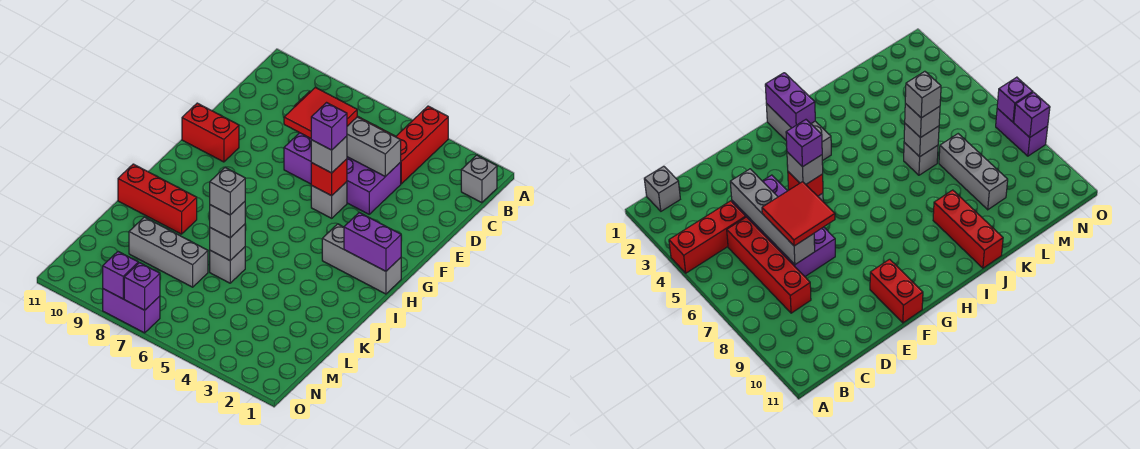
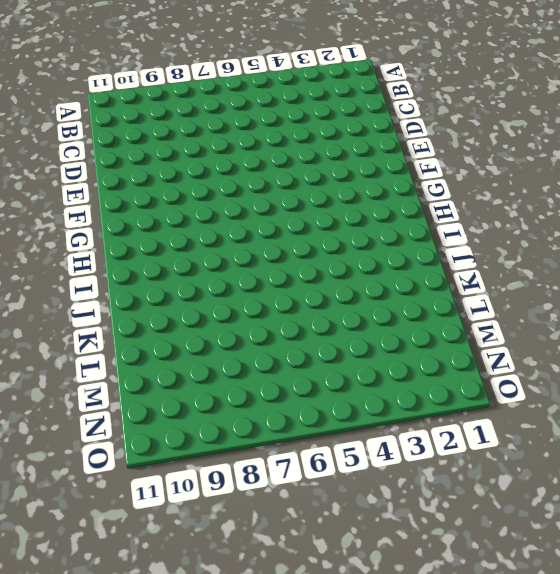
none -> red brick A4:C4 level 1
none -> grey brick B1 level 1
none -> red brick C5:C8 level 1

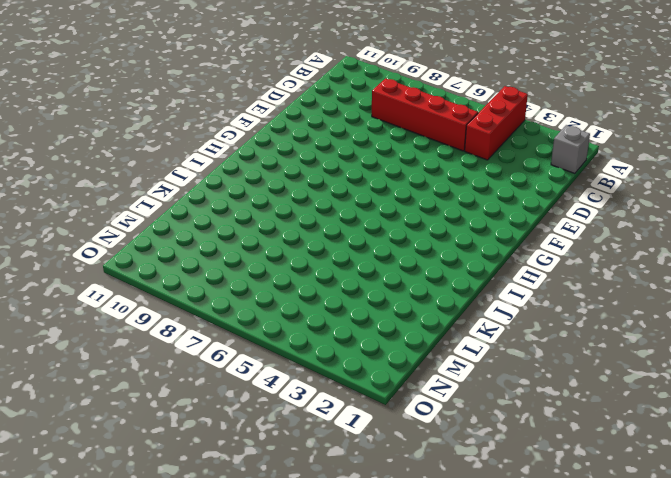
none -> purple brick D4:E7 level 1
none -> grey brick F5 level 1
none -> red brick F10:F11 level 1

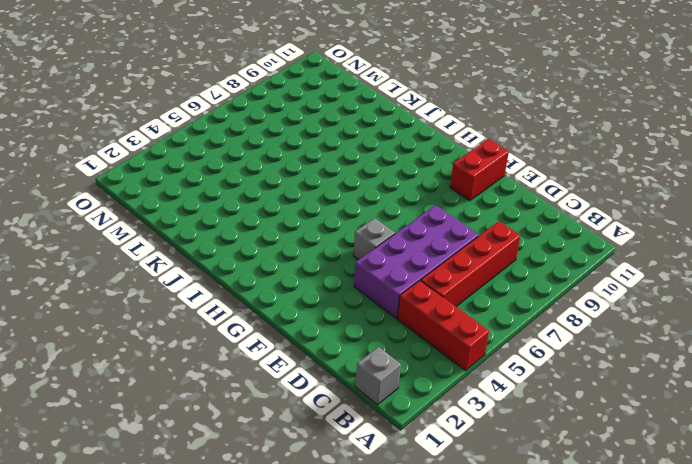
none -> grey brick H1:H3 level 1
none -> red brick J9:J11 level 1
none -> grey brick K6 level 1

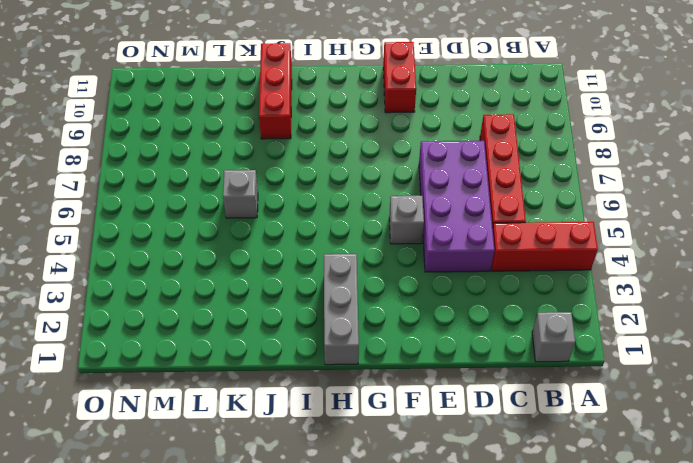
none -> grey brick L7:L9 level 1
none -> purple brick O7:O8 level 1
none -> grey brick D4:D7 level 2

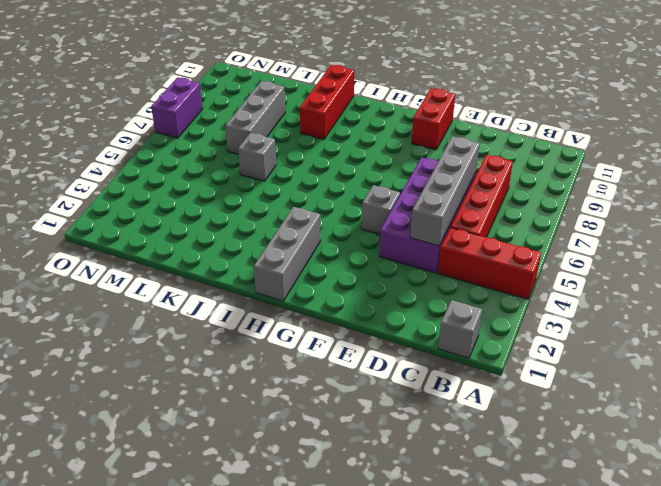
none -> red brick F5 level 2
none -> purple brick H1:H2 level 2
none -> grey brick K6 level 2

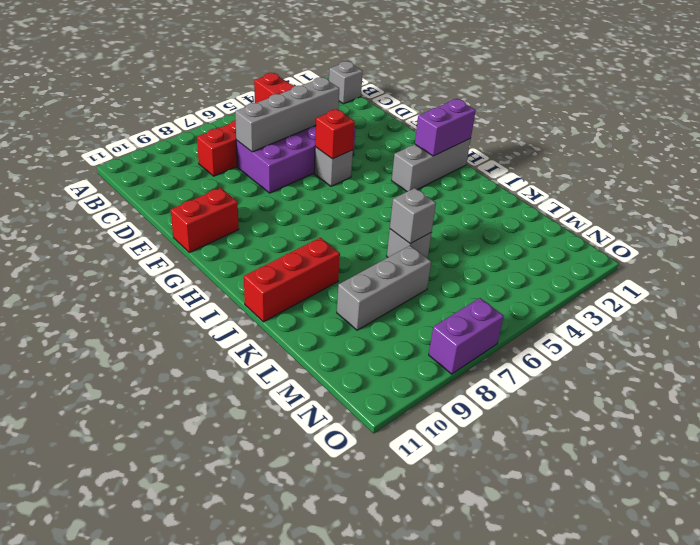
none -> purple brick O7 level 2
none -> purple brick O8 level 2
none -> red tile D6:E7 level 3

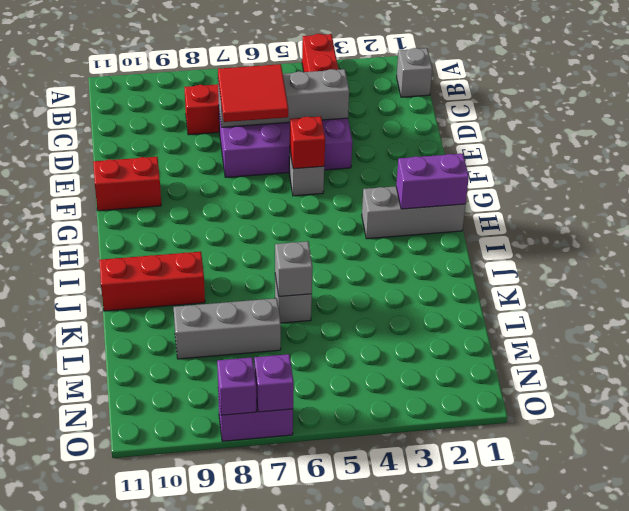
none -> grey brick F5 level 3
none -> grey brick K6 level 3
none -> purple brick F5 level 4

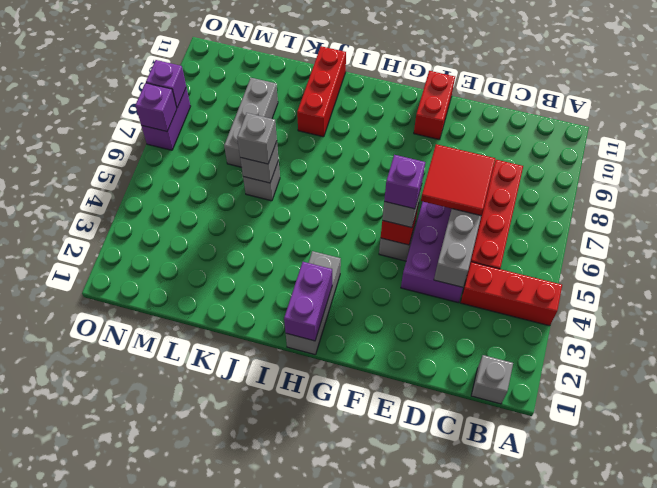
none -> grey brick K6 level 4

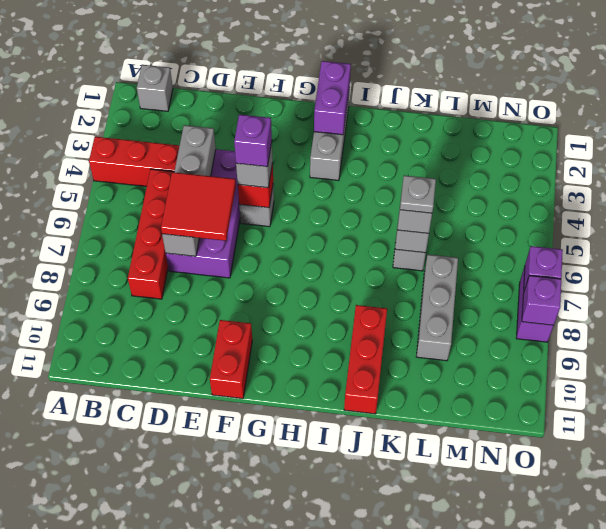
grey plate K6 level 4 -> grey brick K6 level 4

